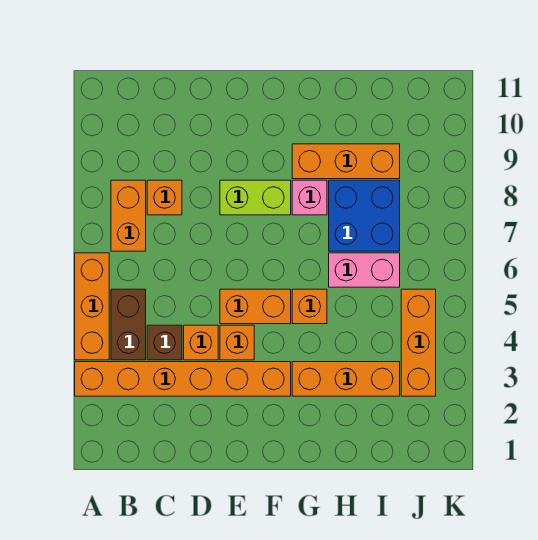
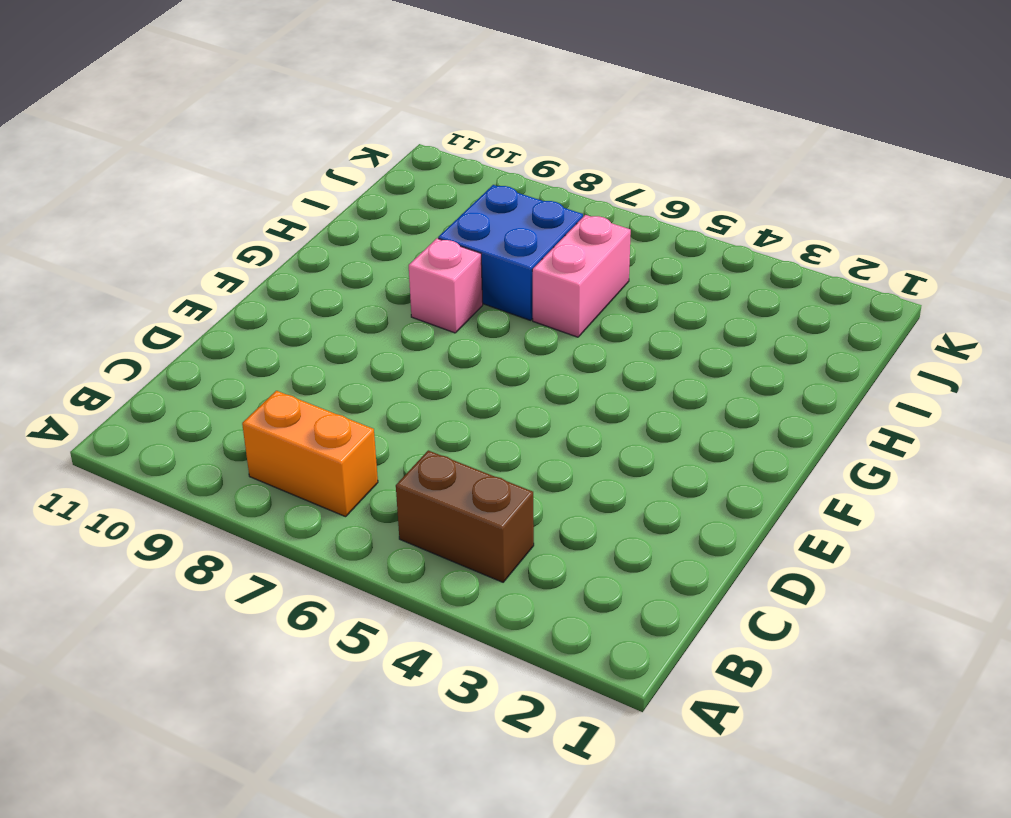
none -> orange brick A3:F3 level 1
none -> orange brick A4:A6 level 1
none -> brown brick C4 level 1

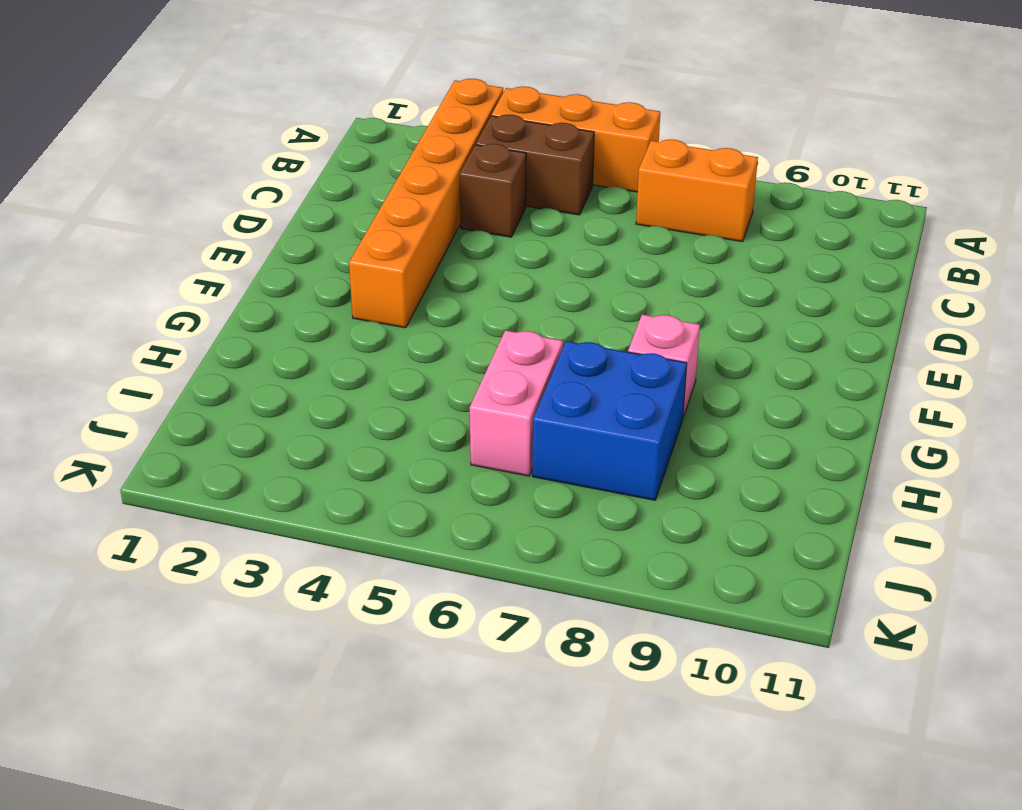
none -> orange brick C8 level 1
none -> orange brick D4 level 1
none -> orange brick E4 level 1

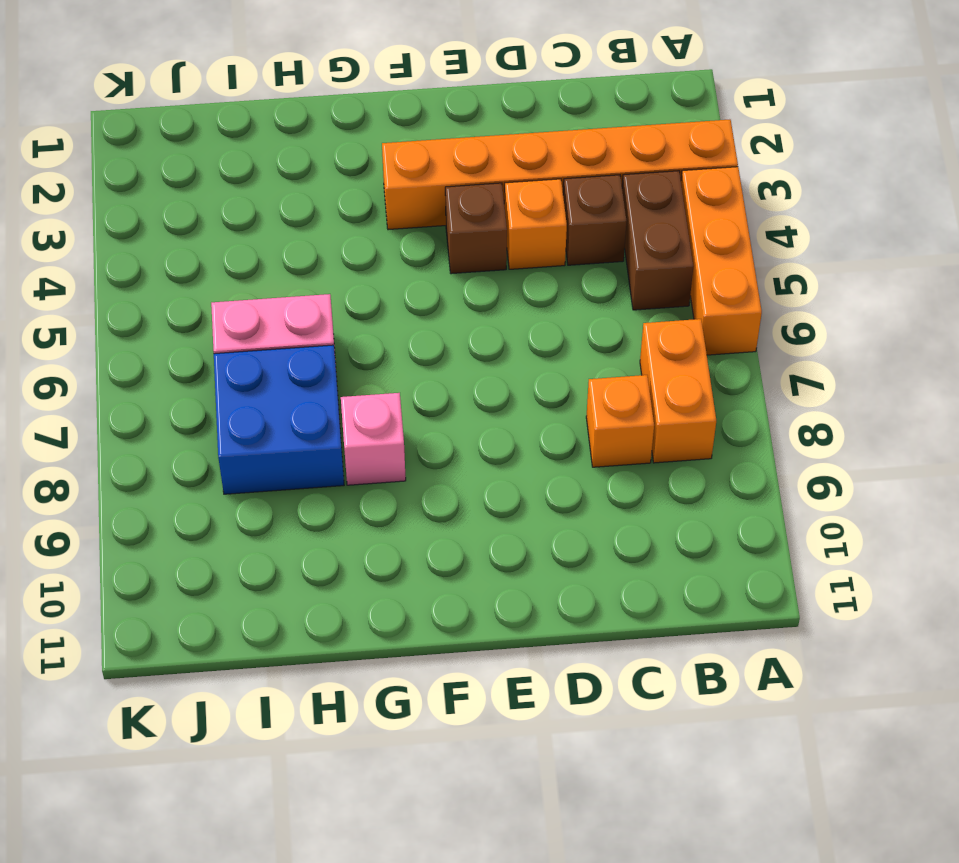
brown brick E4 level 1 -> orange brick E4 level 1
none -> orange brick E5:F5 level 1
none -> lime brick E8:F8 level 1
none -> orange brick G3:I3 level 1

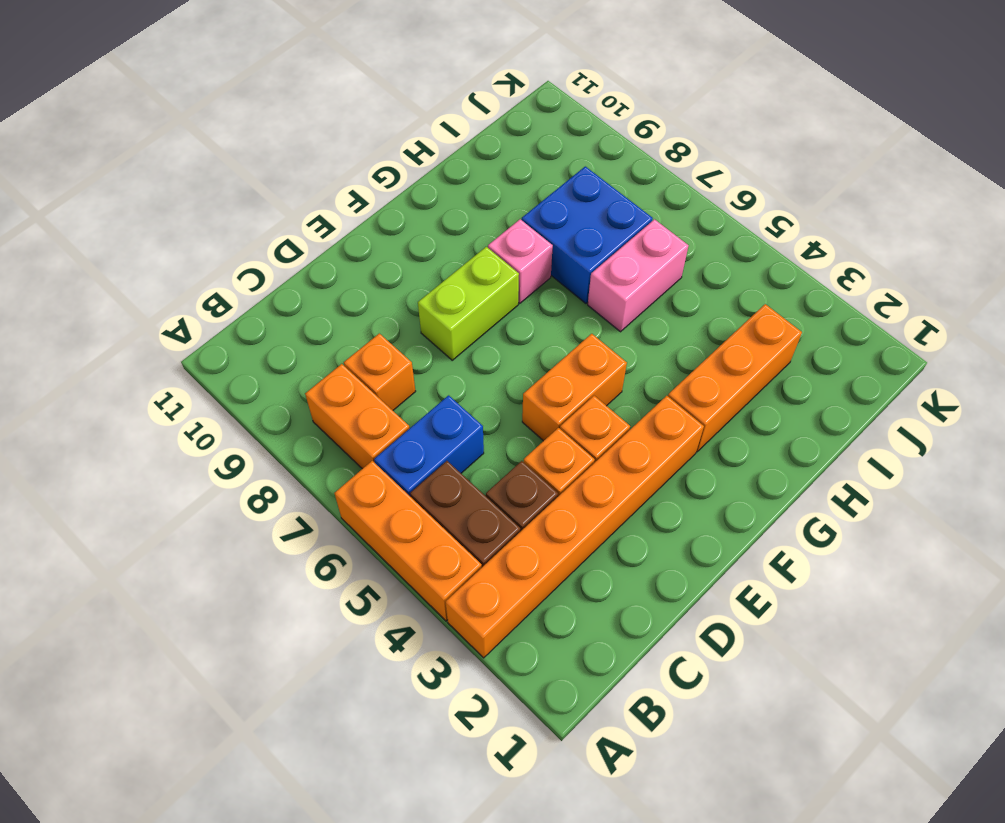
blue brick B6:C6 level 1 -> none
none -> orange brick G5 level 1
none -> orange brick G9:I9 level 1
none -> orange brick J3:J5 level 1

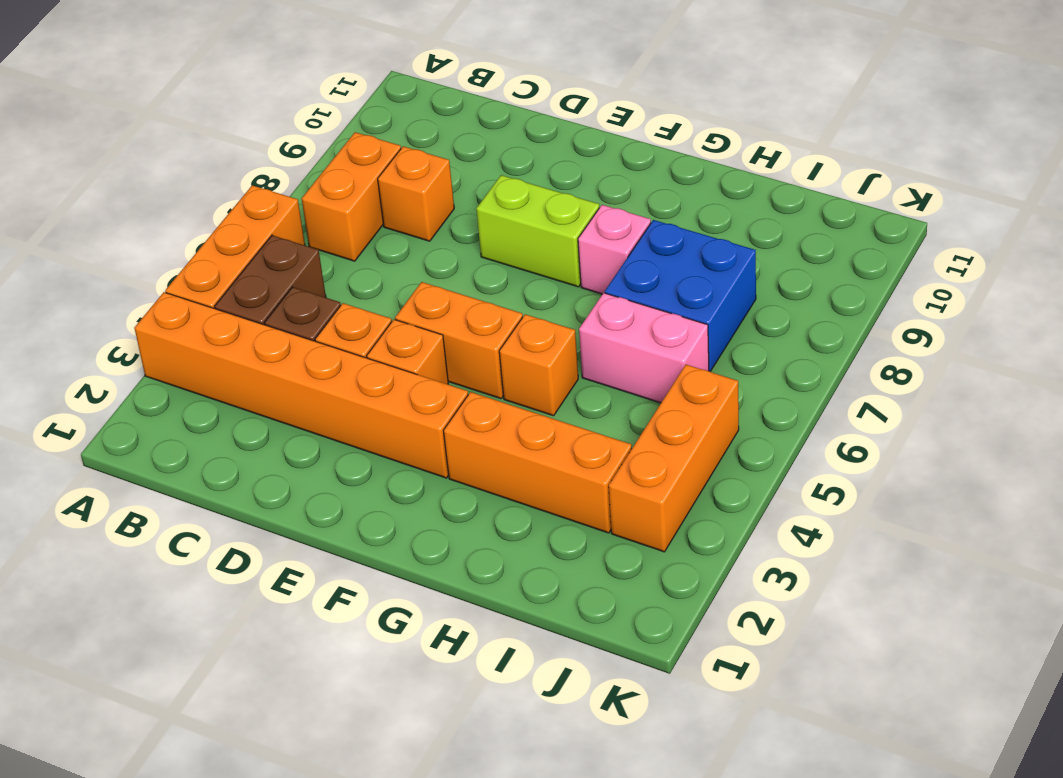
none -> orange brick G9:I9 level 1

